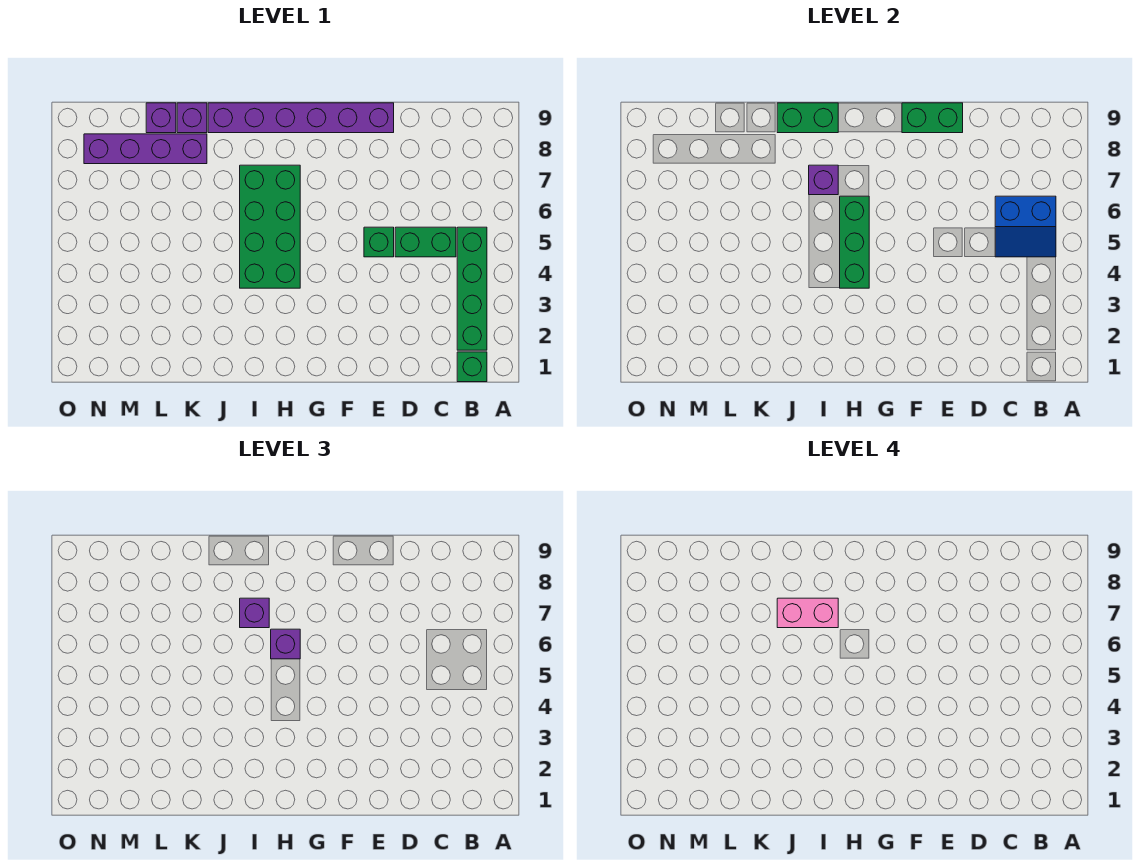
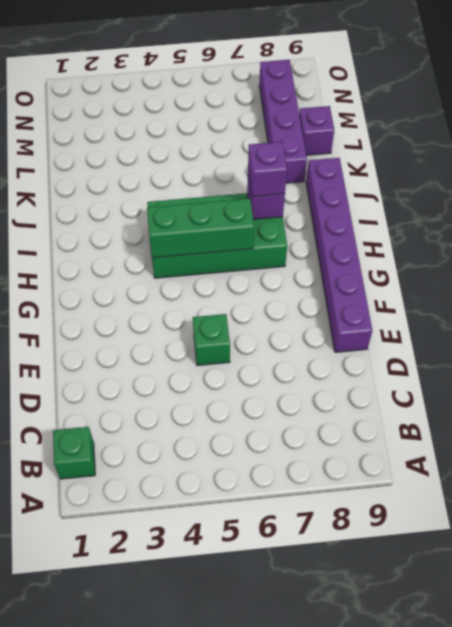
none -> green brick B2:B5 level 1
none -> green brick C5:D5 level 1
none -> purple brick K9 level 1

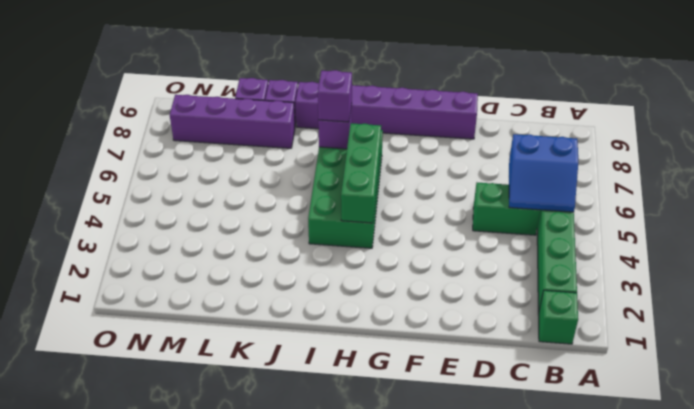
none -> green brick E5 level 1
none -> green brick E9:F9 level 2
none -> green brick I9:J9 level 2

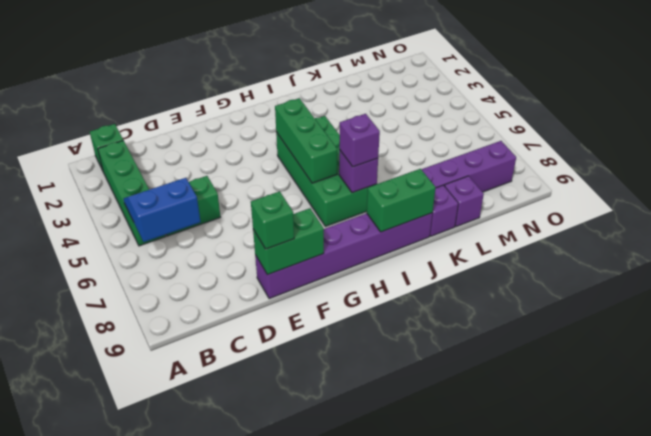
green brick E9 level 3 -> green brick E5 level 1
none -> purple brick H6 level 3
none -> pink brick I7:J7 level 4

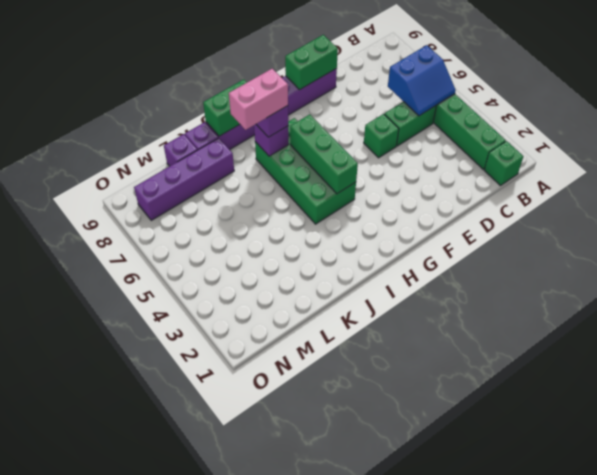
none -> purple brick H6 level 3

